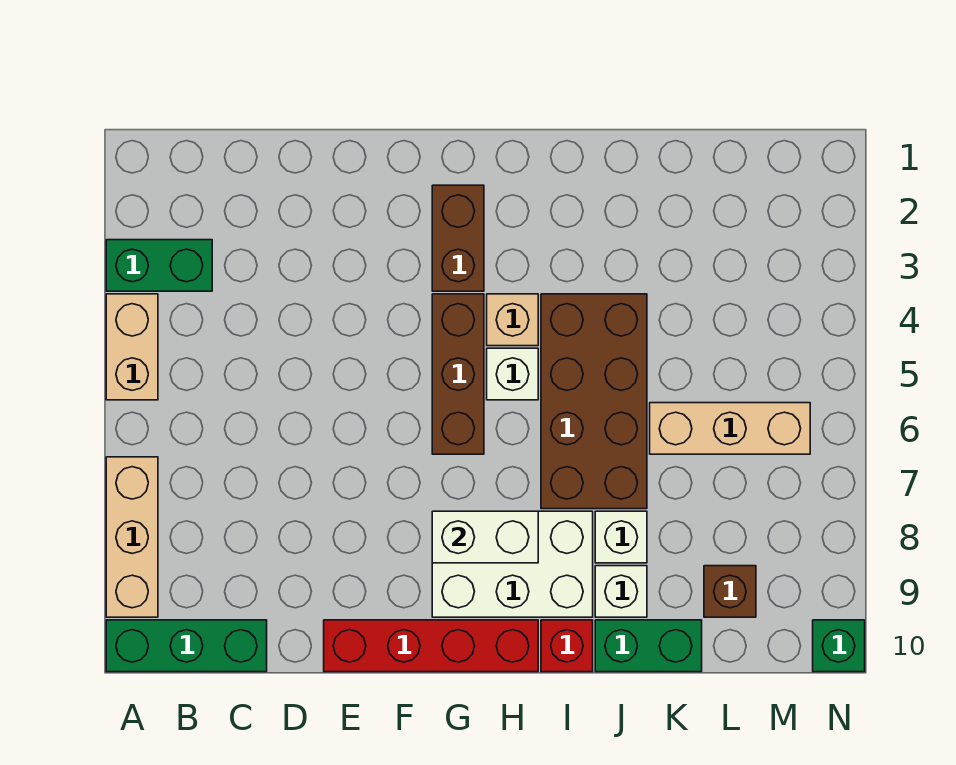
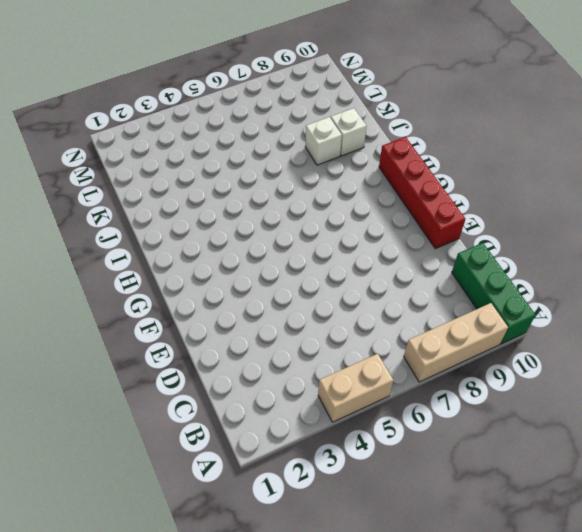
none -> green brick A3:B3 level 1
none -> brown brick G2:G3 level 1
none -> brown brick G4:G6 level 1

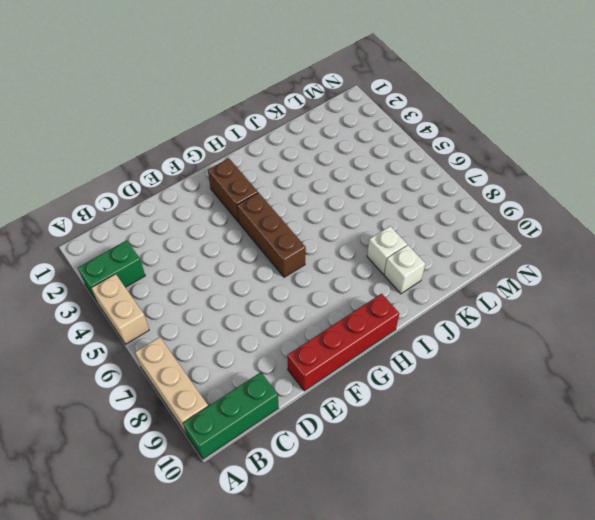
none -> white brick G8:I9 level 1
none -> tan brick H4 level 1
none -> white brick H5 level 1

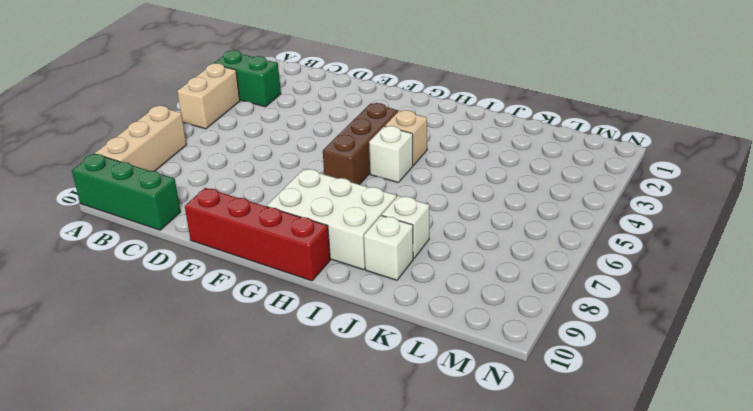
none -> brown brick G2:G3 level 1
none -> brown brick I4:J7 level 1
none -> red brick I10 level 1

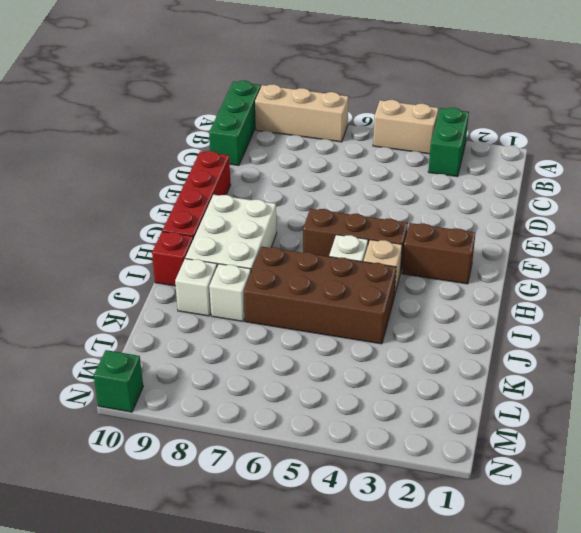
none -> green brick J10:K10 level 1
none -> tan brick K6:M6 level 1
none -> brown brick L9 level 1

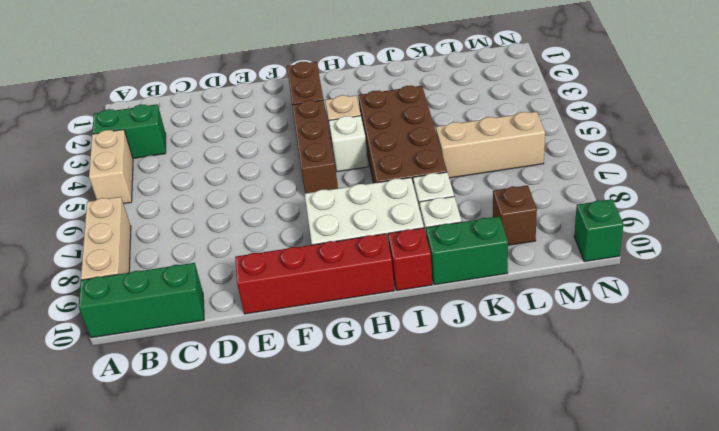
none -> white brick G8:H8 level 2

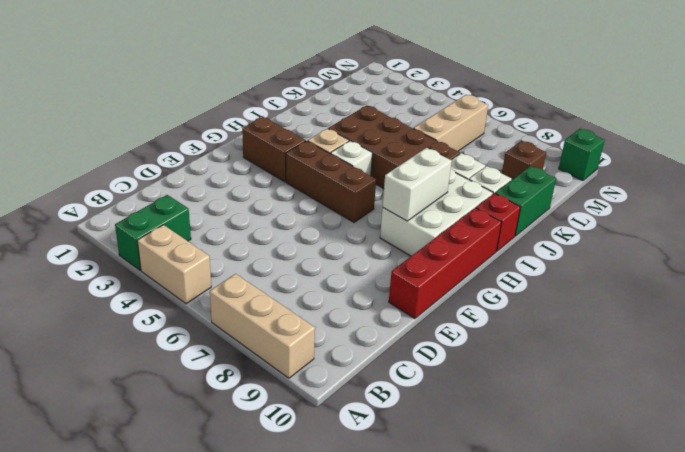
none -> green brick A10:C10 level 1

